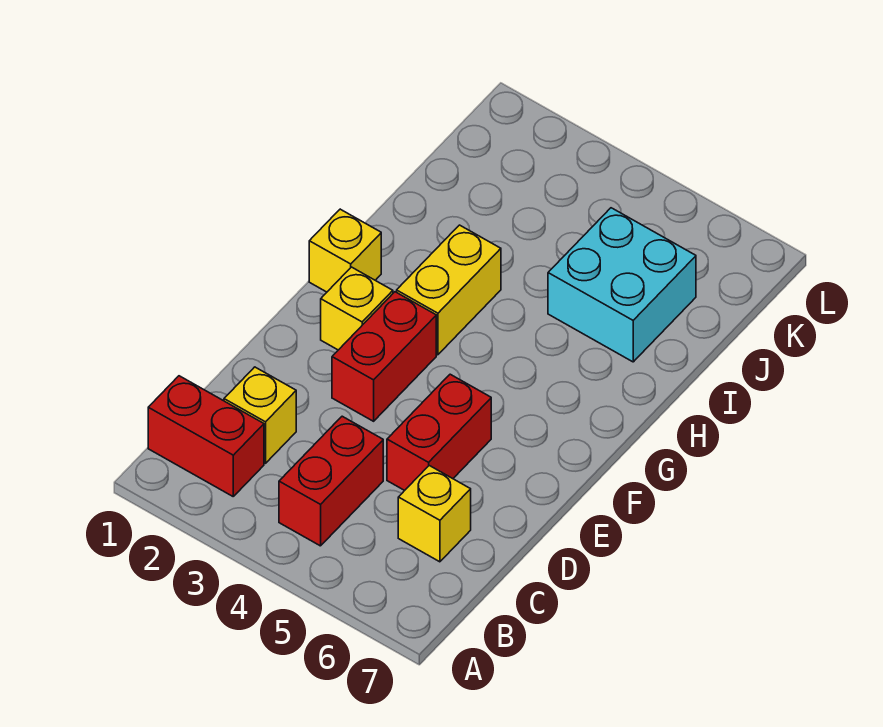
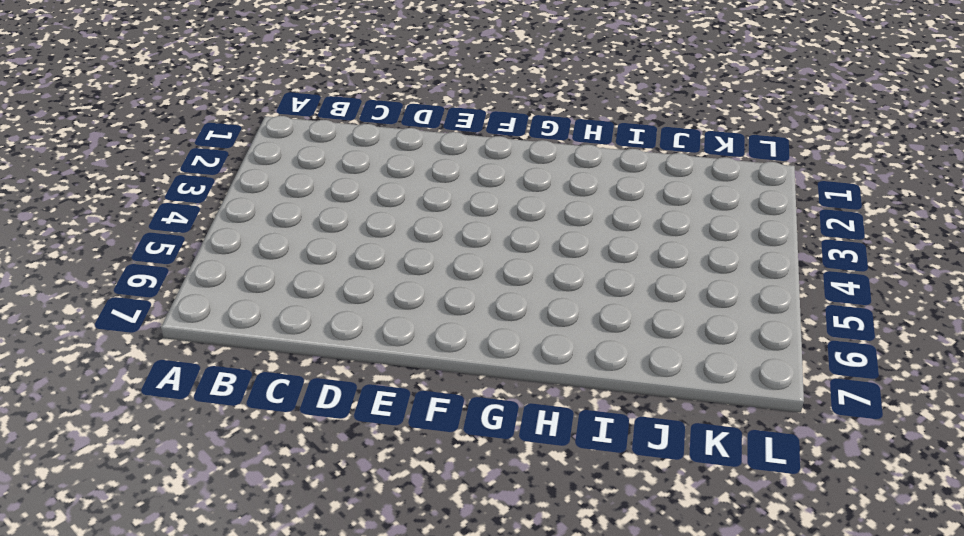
none -> red brick B1:B2 level 1
none -> red brick B4:C4 level 1

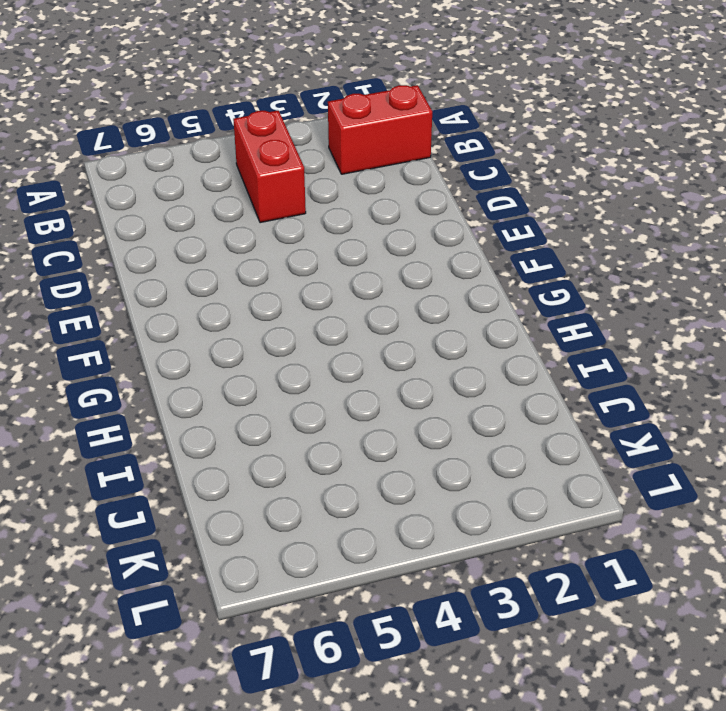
none -> yellow brick C2 level 1
none -> yellow brick C6 level 1

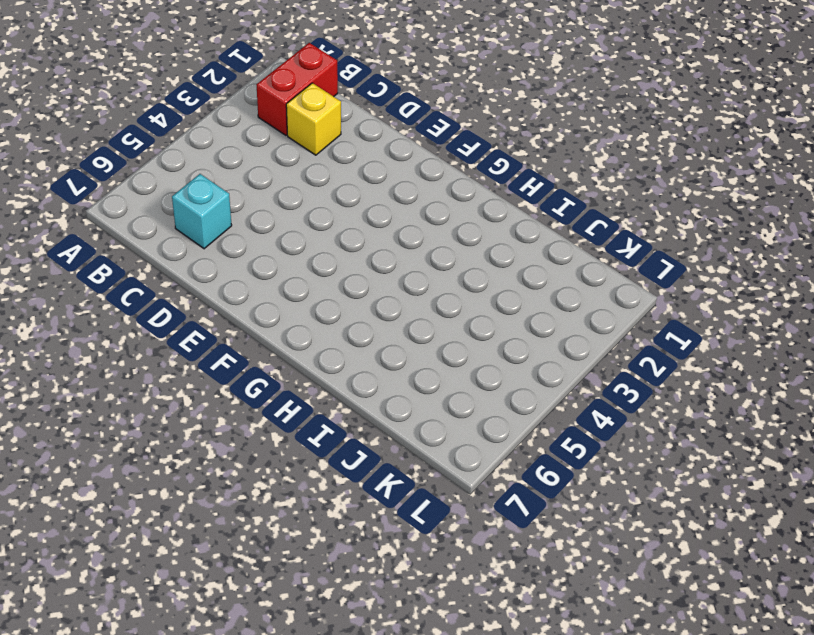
cyan brick C6 level 1 -> yellow brick C6 level 1
none -> red brick B4:C4 level 1
none -> red brick D5:E5 level 1

